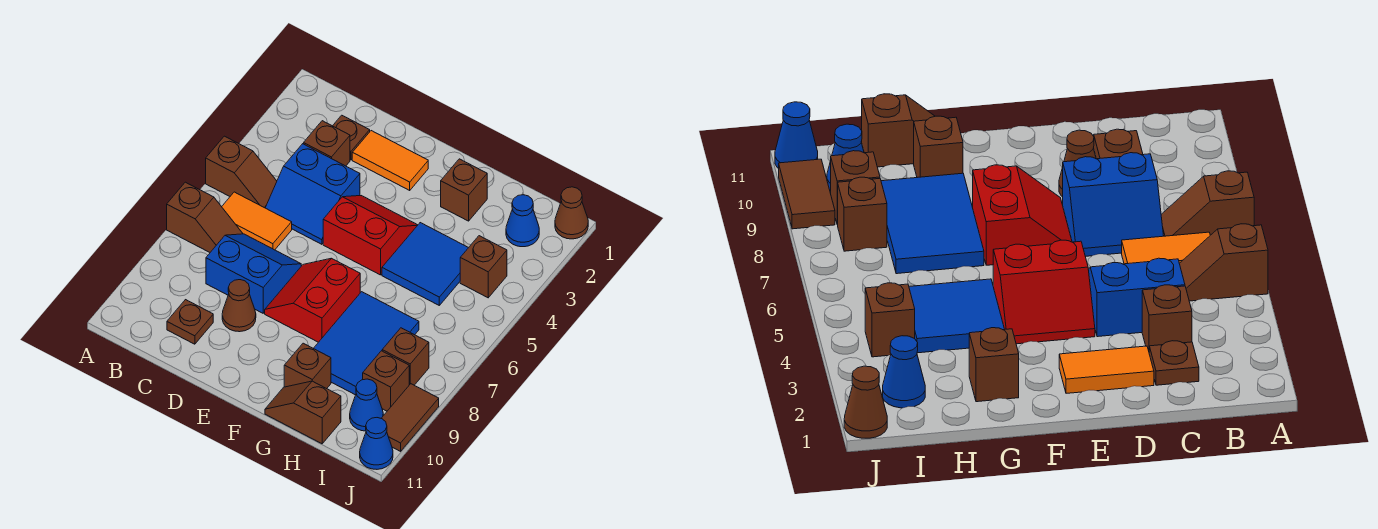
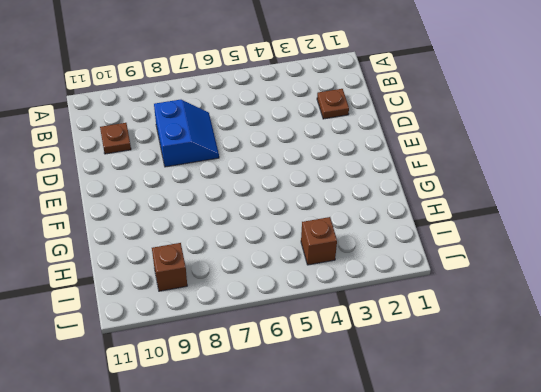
none -> brown slope A5:B5 level 1 top A
none -> brown slope A7:B7 level 1 top A
none -> orange tile B6:C6 level 1

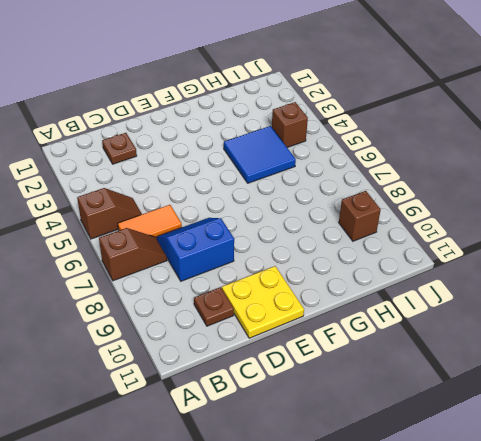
yellow plate D10:E11 level 1 -> none
none -> brown brick C3 level 1
none -> blue slope C4:D5 level 1 top 4
none -> orange tile D2:E2 level 1

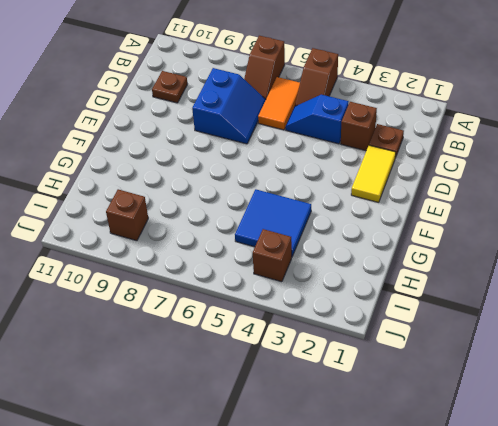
blue slope C4:C5 level 1 top 4 -> blue slope C4:D5 level 1 top 4
yellow tile D2:E2 level 1 -> orange tile D2:E2 level 1
none -> brown cone D9 level 1
none -> red slope E4:F5 level 1 top 5
none -> red slope E7:F8 level 1 top F

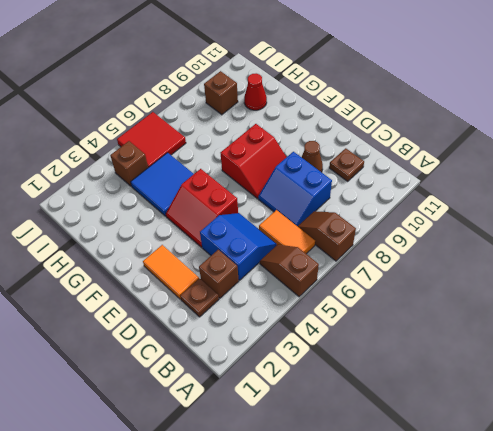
red cone H10 level 1 -> none
red tile I5:J6 level 1 -> none
none -> brown brick G2 level 1
none -> blue tile G7:H9 level 1
none -> brown brick G10 level 1

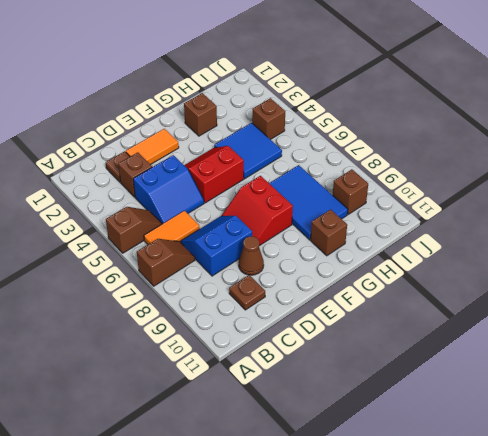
none -> brown slope G11:H11 level 1 top H
none -> blue cone I2 level 1
none -> brown brick I8 level 1

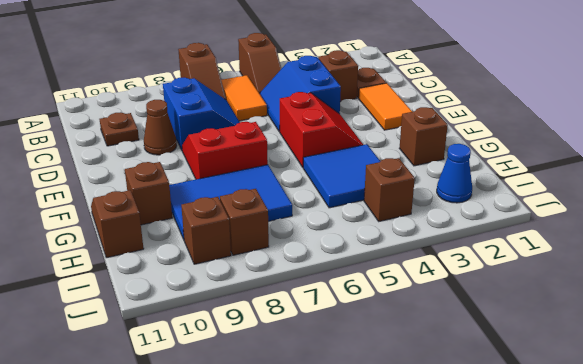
none -> blue cone I10 level 1
none -> brown cone J1 level 1
none -> brown tile J9:J10 level 1

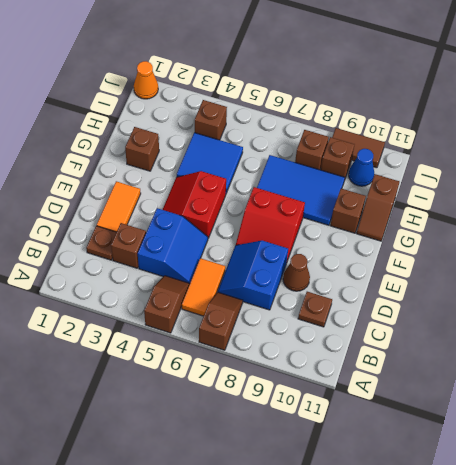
orange cone J1 level 1 -> brown cone J1 level 1
none -> blue cone I2 level 1
none -> blue cone J11 level 1

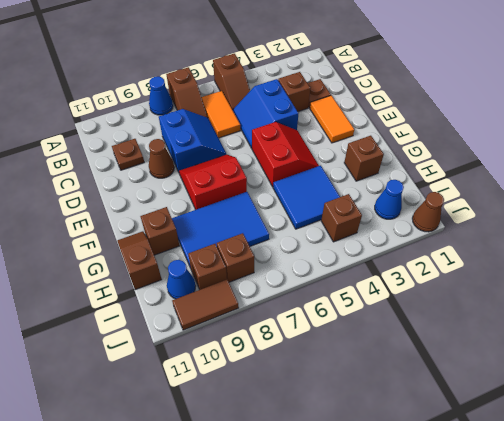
blue cone A8 level 1 -> blue cone J11 level 1

